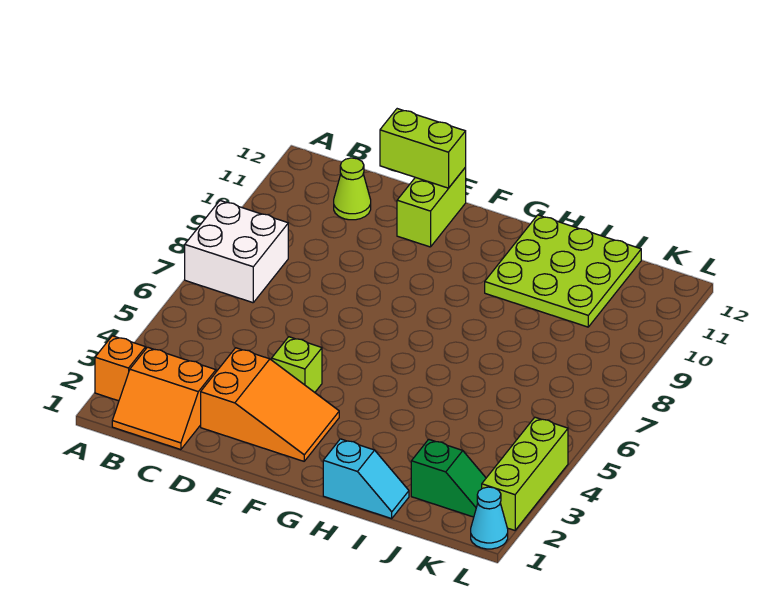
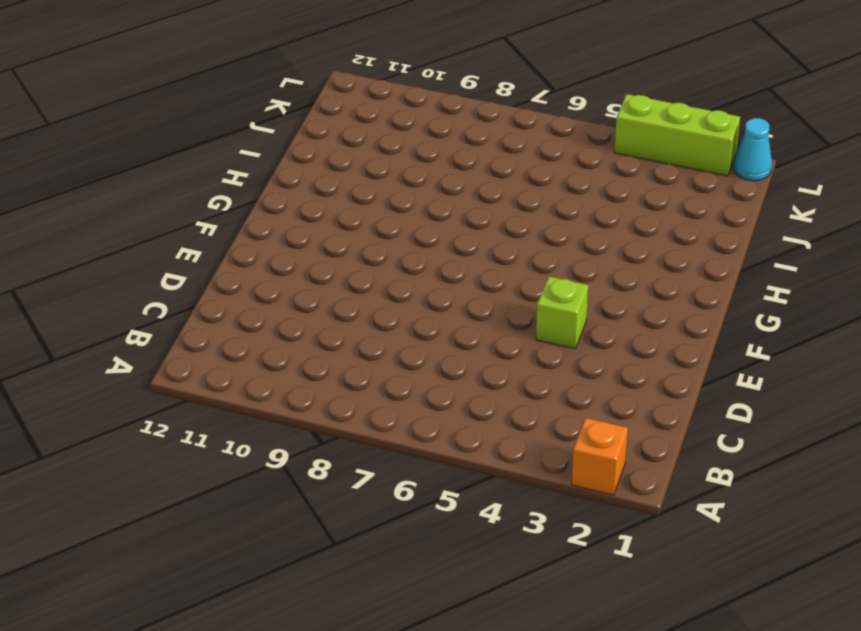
none -> white brick A7:B8 level 1
none -> orange slope B1:C2 level 1 top 2
none -> lime cone C11 level 1

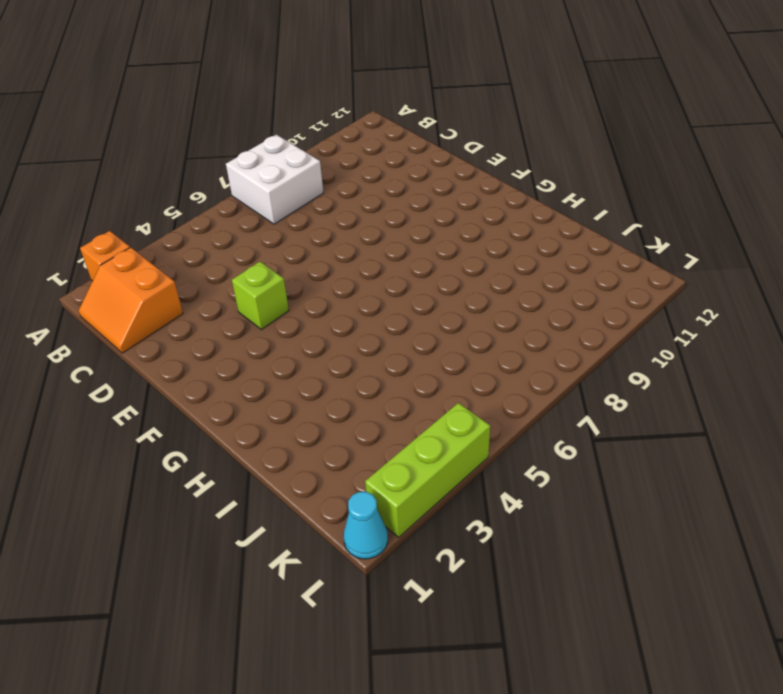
none -> lime cone C11 level 1
none -> orange slope D2:F3 level 1 top D
none -> lime brick E11:E12 level 1

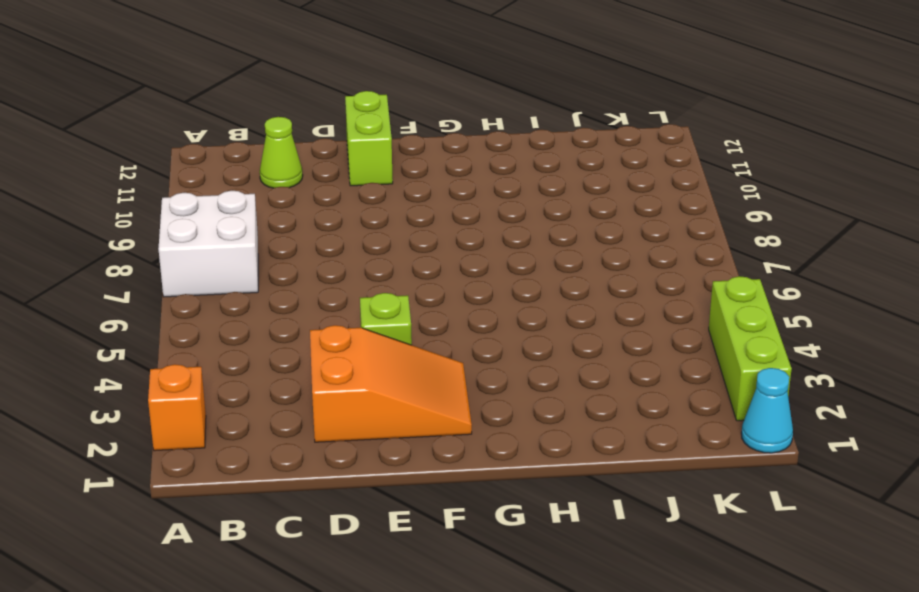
none -> orange slope B1:C2 level 1 top 2
none -> cyan slope H1:I1 level 1 top H
none -> lime plate H10:J12 level 1

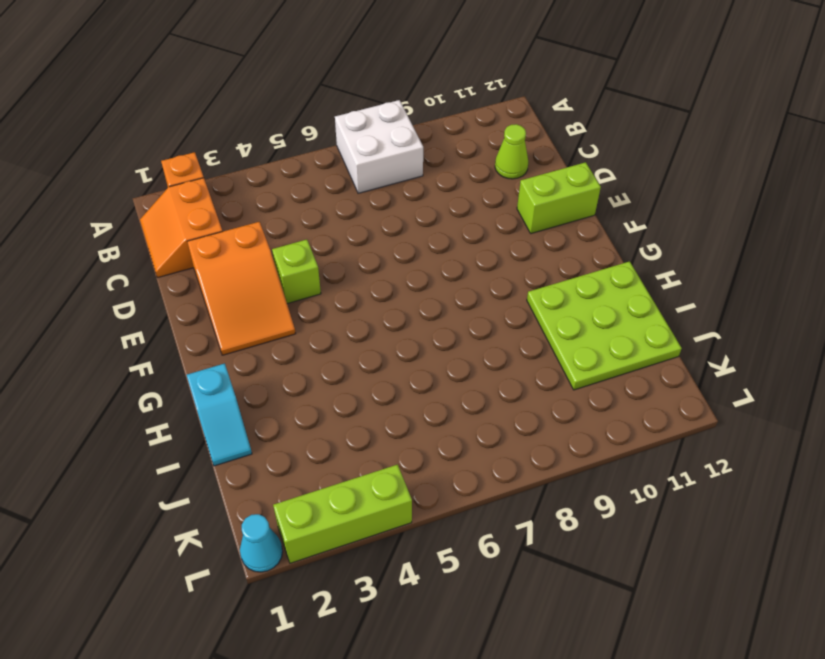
none -> green slope J2:K2 level 1 top J
none -> lime brick D12:E12 level 2

